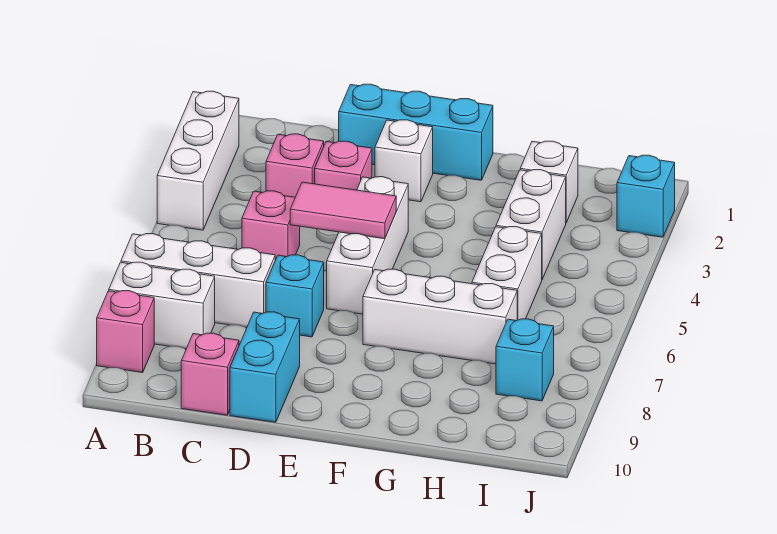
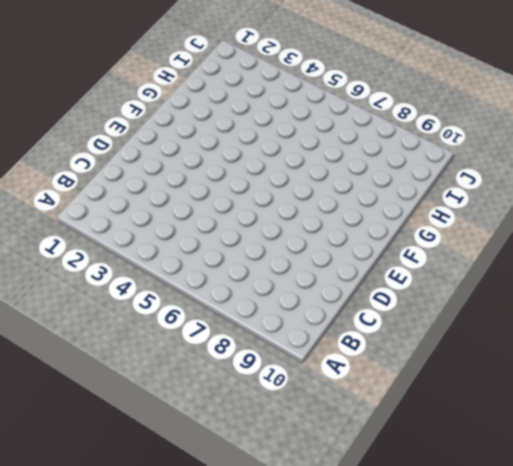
none -> white brick A2:A4 level 1
none -> white brick A7:C7 level 1
none -> white brick A8:B8 level 1

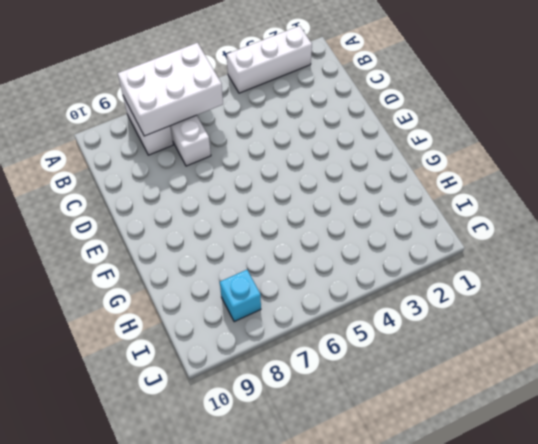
white brick A6:B8 level 2 -> none
none -> pink brick A9 level 1
none -> pink brick C3 level 1
none -> pink brick C5 level 1

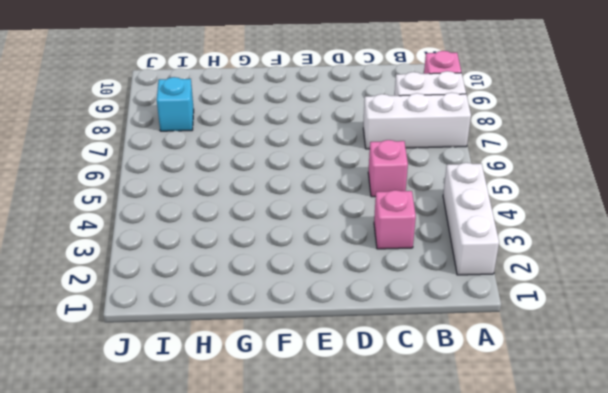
none -> pink brick C10 level 1
none -> cyan brick D1:F1 level 1
none -> pink brick D3 level 1

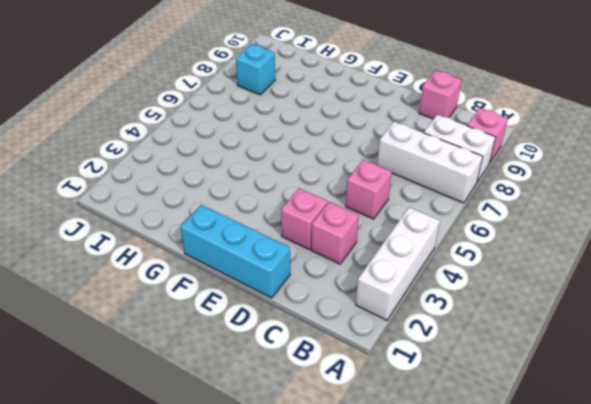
none -> cyan brick D7 level 1
none -> cyan brick D9:D10 level 1
none -> white brick E2 level 1

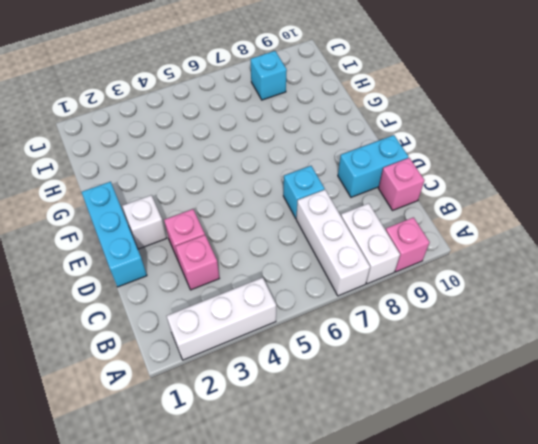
none -> pink brick C5 level 1
none -> white brick E4:E6 level 1
none -> white brick F7:H7 level 1

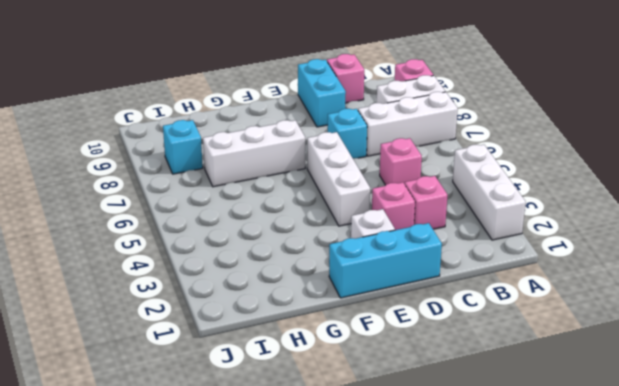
none -> white brick H2 level 1
none -> white brick H3:H4 level 1
none -> white brick H5:H6 level 1

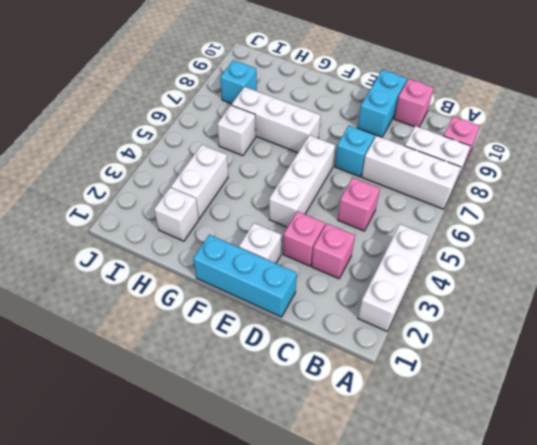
white brick H6 level 1 -> white brick H5:H6 level 1
none -> cyan brick J2 level 1
none -> pink tile D5:E5 level 2

